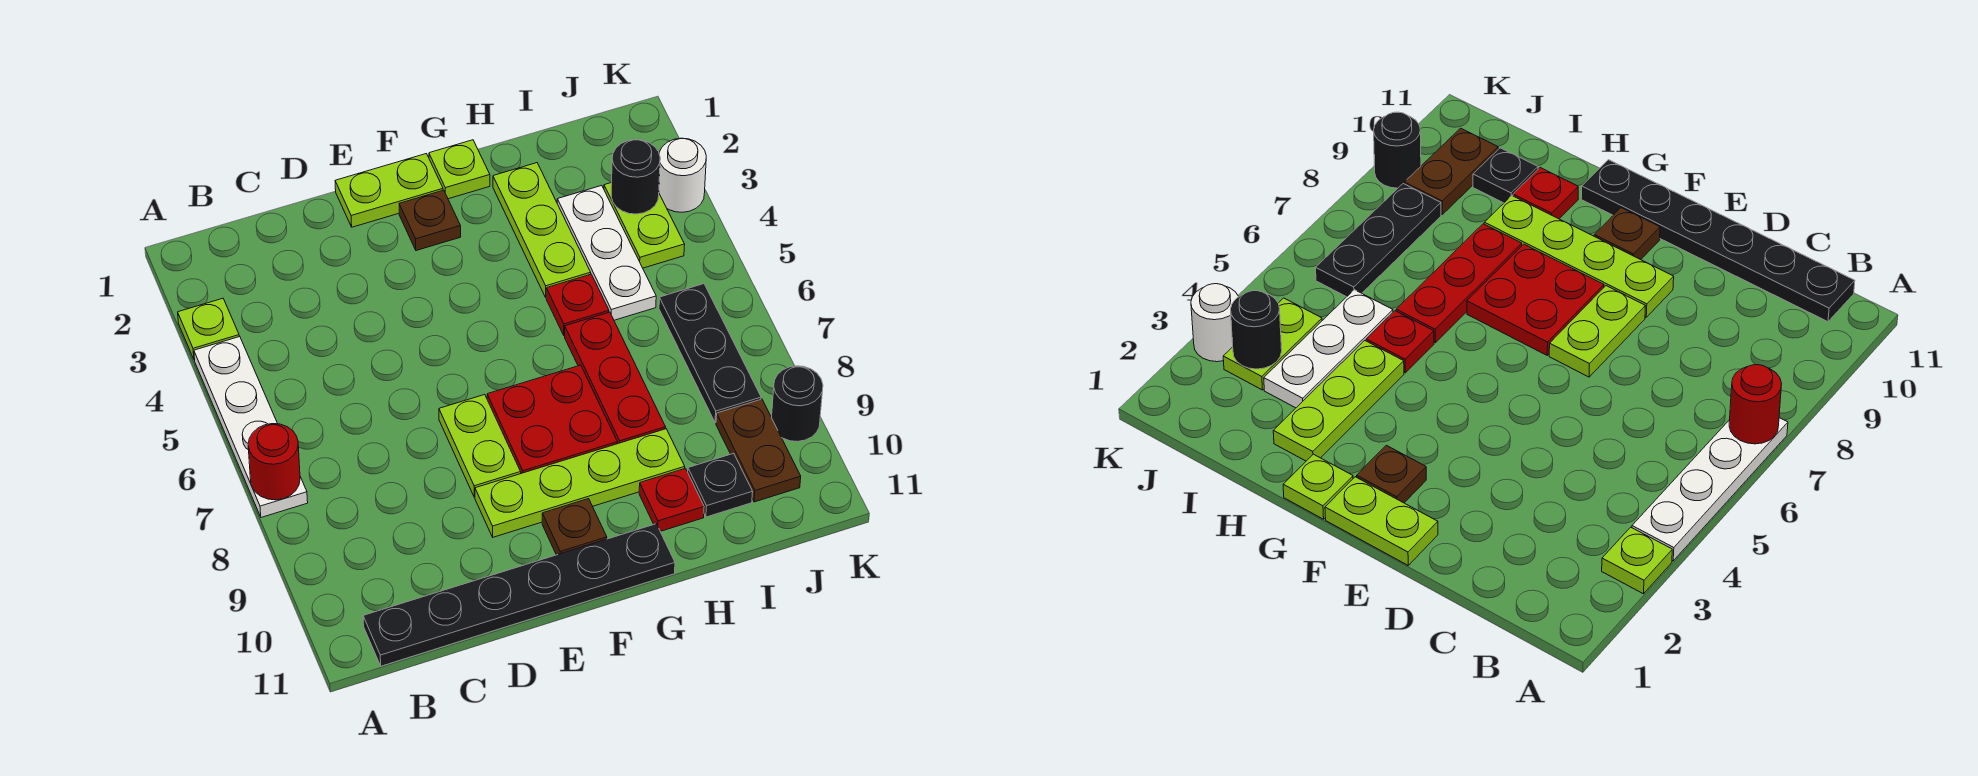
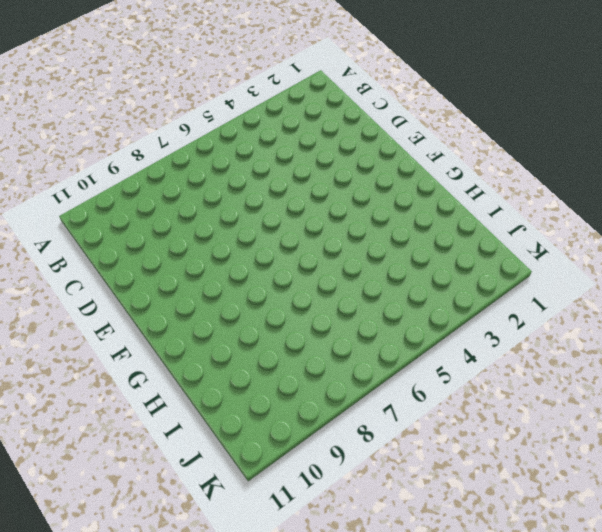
none -> lime plate A3 level 1
none -> white plate A4:A7 level 1
none -> black plate B11:G11 level 1

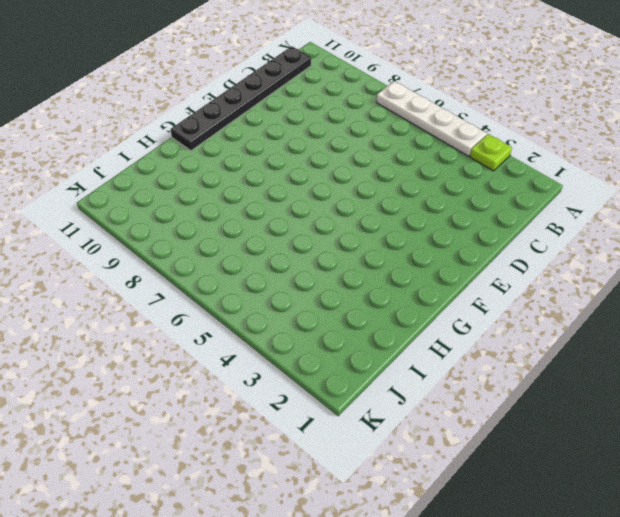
none -> lime plate E1:F1 level 1
none -> lime plate E7:E8 level 1
none -> lime plate E9:H9 level 1

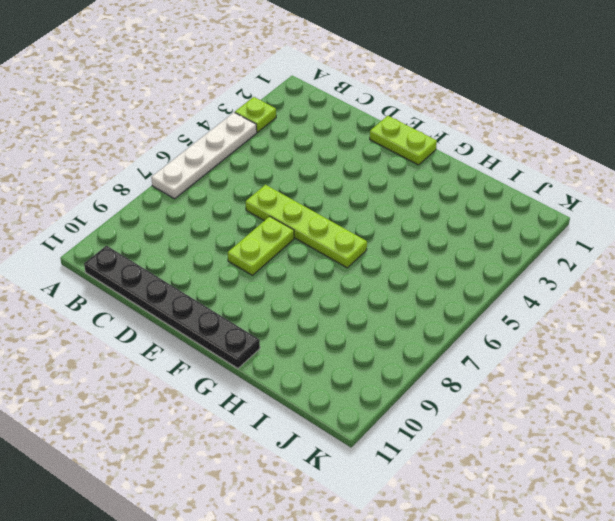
lime plate D6:G6 level 1 -> lime plate E9:H9 level 1
none -> brown plate F2 level 1
none -> red plate F7:G8 level 1
none -> brown plate F10 level 1

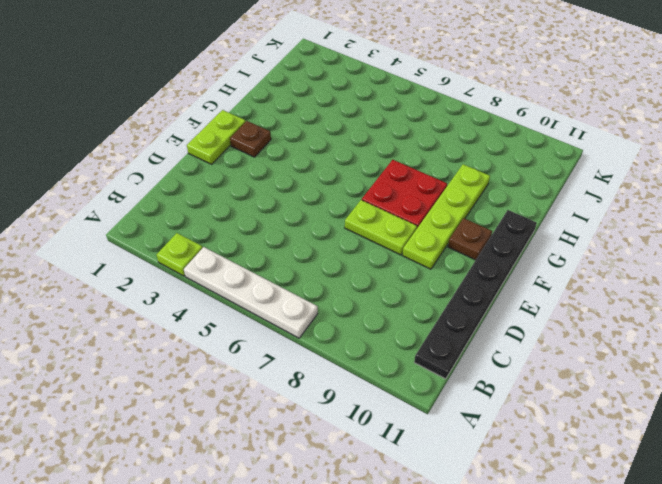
none -> lime plate G1 level 1
none -> lime plate H2:H4 level 1
none -> red plate H5 level 1

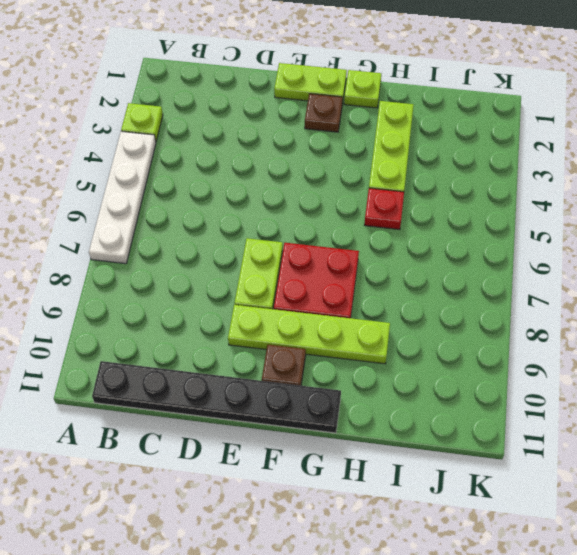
none -> red plate H6:H8 level 1
none -> red plate H10 level 1
none -> white plate I3:I5 level 1

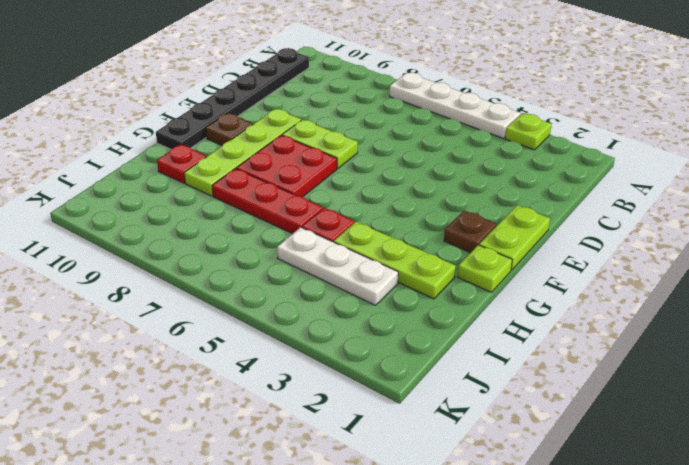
none -> black plate I10 level 1
none -> lime plate J3:J4 level 1
none -> black plate J6:J8 level 1

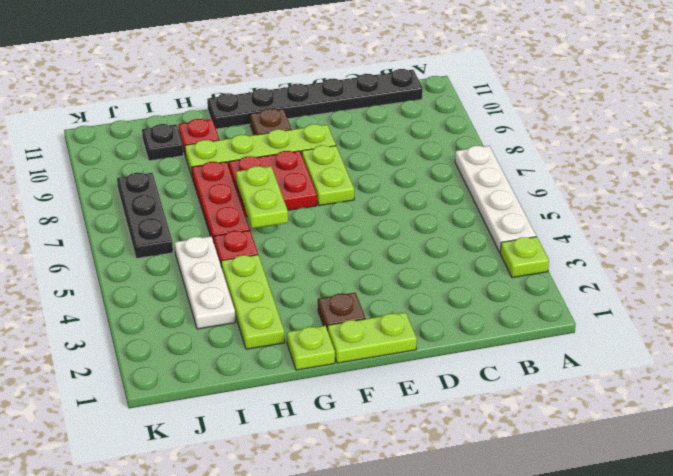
lime plate G6:G7 level 2 -> lime plate J3:J4 level 1
none -> brown plate J9:J10 level 1
none -> white round brick K3 level 1
none -> black round brick K9 level 1

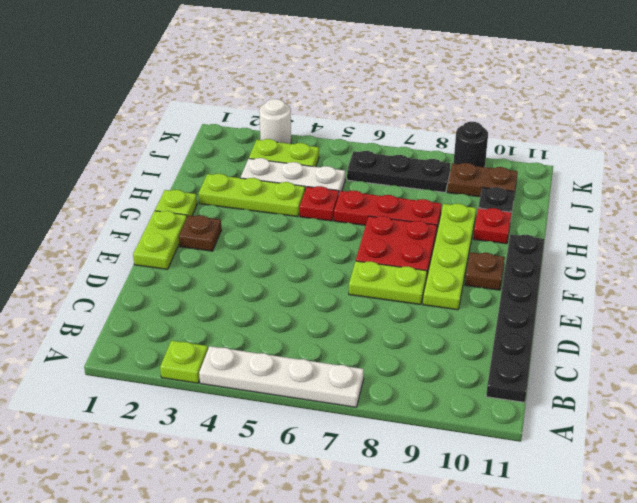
none -> red round brick A7 level 2
none -> black round brick J3 level 2

